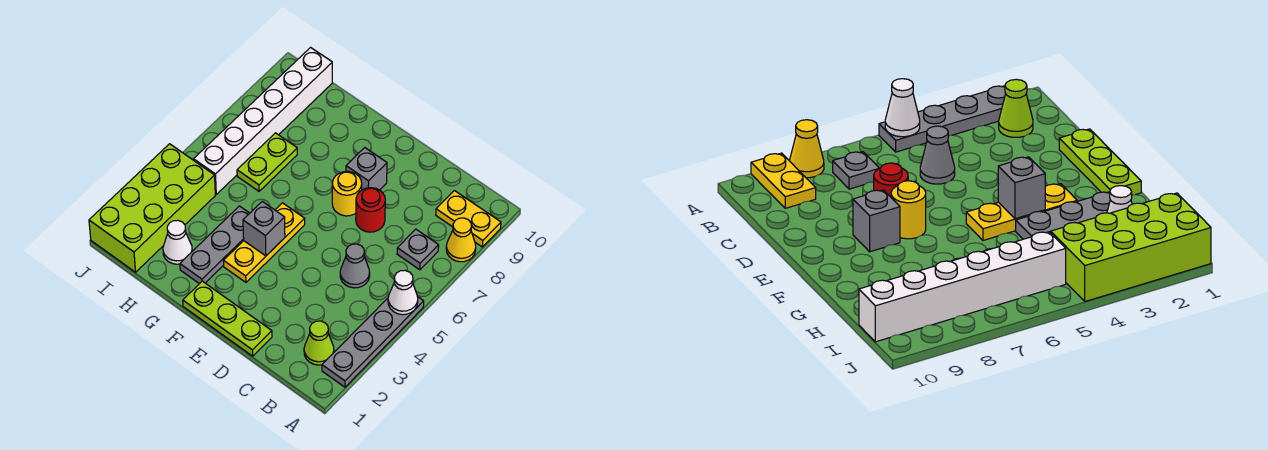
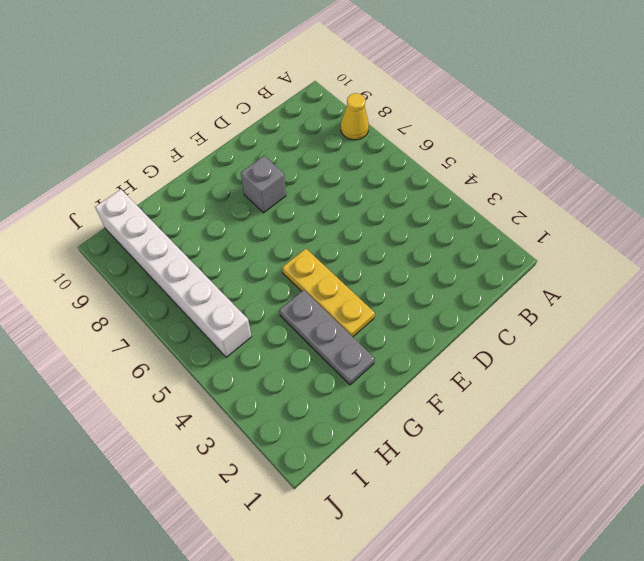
none -> grey plate A2:A5 level 1
none -> yellow plate A9:B9 level 1
none -> lime cone B2 level 1

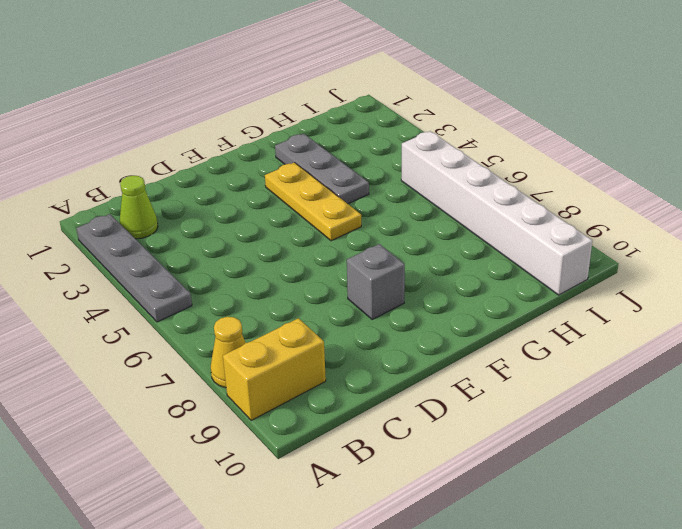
yellow brick A9:B9 level 1 -> yellow plate A9:B9 level 1
none -> grey plate B7 level 1
none -> grey cone C5 level 1
none -> lime plate D1:F1 level 1

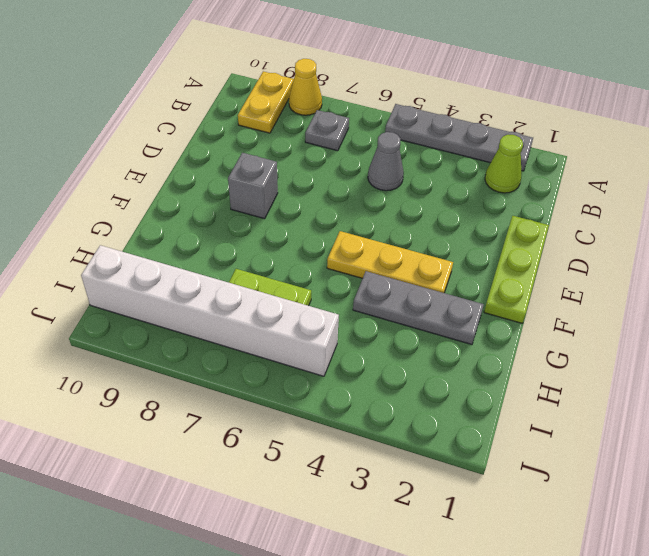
none -> red round brick D7 level 1
none -> yellow round brick E7 level 1
none -> white cone H2 level 1

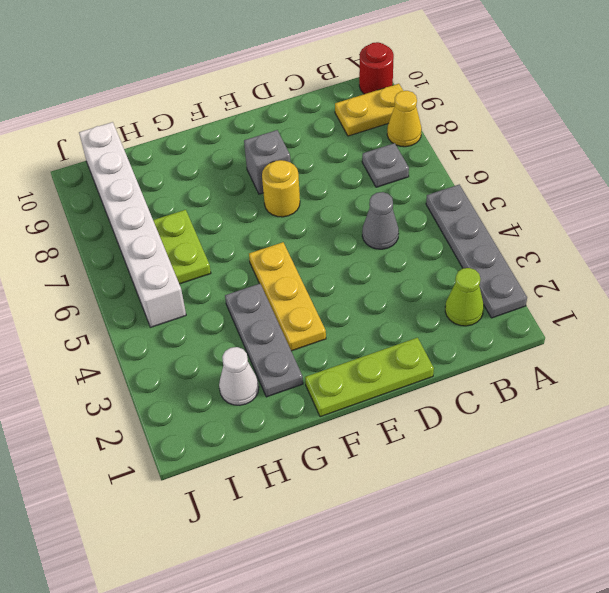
red round brick A10 level 1 -> red round brick D7 level 1
none -> lime brick I1:J4 level 1
none -> white cone A5 level 2
none -> grey brick F4 level 2

